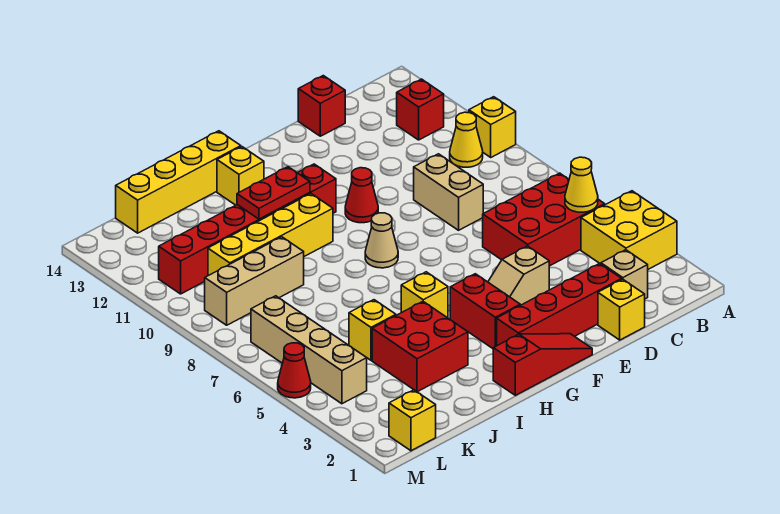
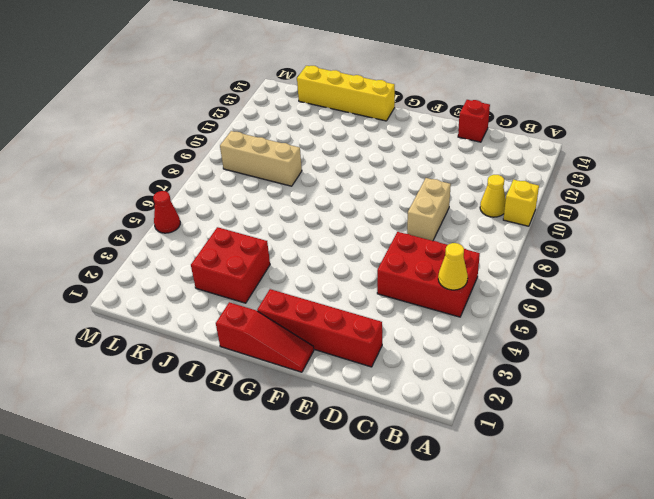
none -> yellow brick A3:B4 level 1
none -> red brick B12 level 1
none -> tan brick C2 level 1

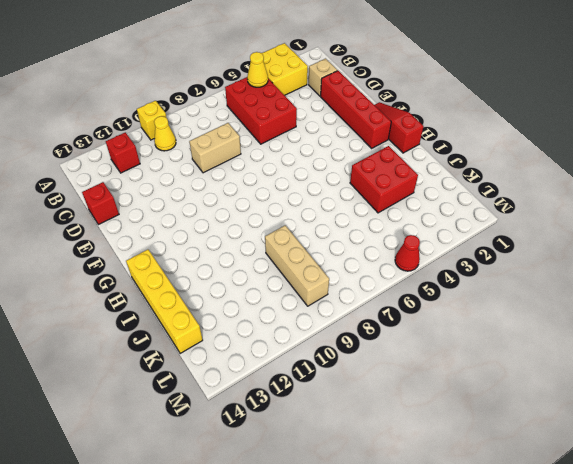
none -> yellow brick D1 level 1
none -> tan slope E4:F4 level 1 top E
none -> red cone F10 level 1

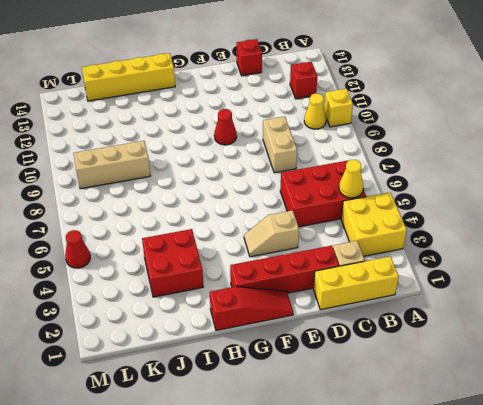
yellow brick B1:D1 level 1 -> yellow brick D1 level 1
none -> red brick G3:G4 level 1
none -> tan cone G8 level 1
none -> red brick G11:L11 level 1

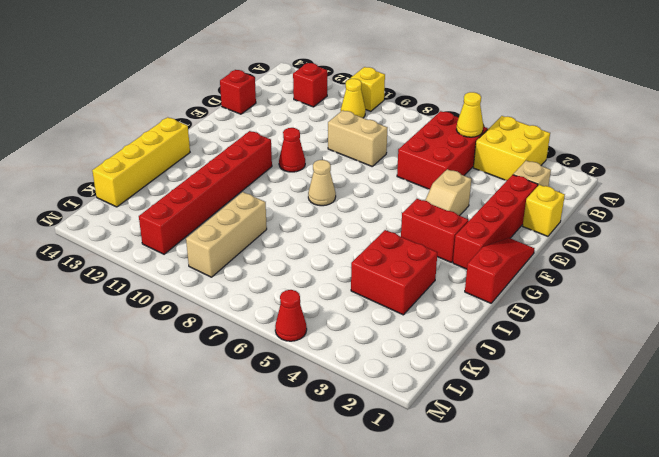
none -> yellow brick H5 level 1
none -> yellow brick H10:K10 level 1
none -> yellow brick H13 level 1

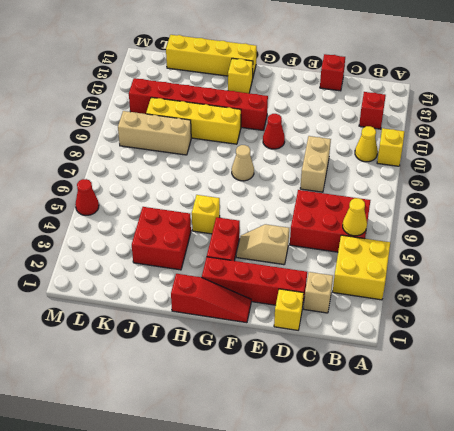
none -> yellow brick J5 level 1
none -> yellow brick L1 level 1
none -> tan brick L4:L7 level 1

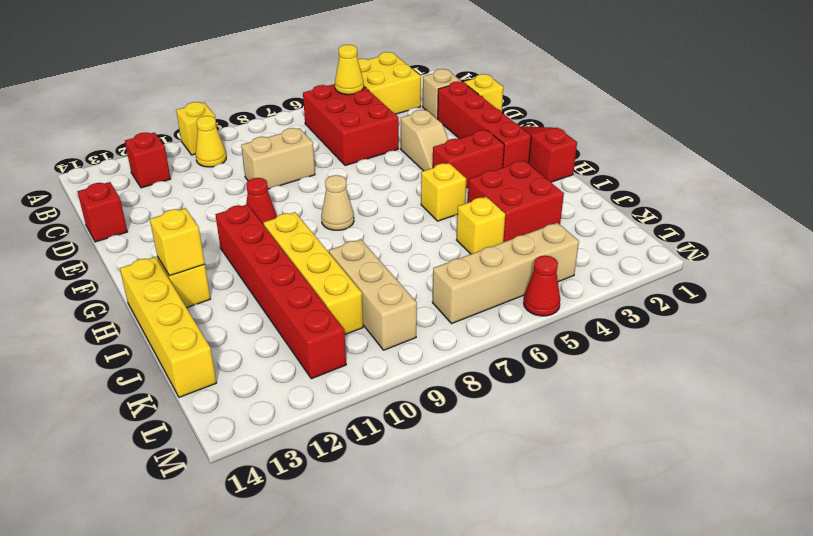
yellow brick H13 level 2 -> yellow brick L1 level 1
none -> red plate H11:I11 level 2

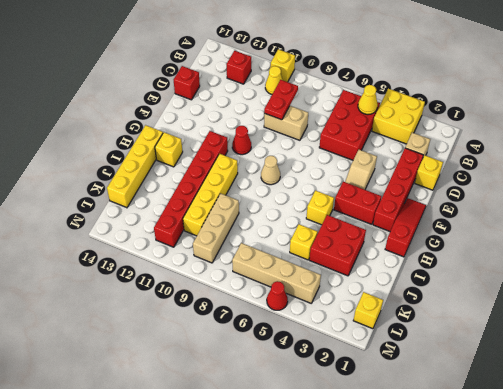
red plate C9:D9 level 2 -> red plate H11:I11 level 2

